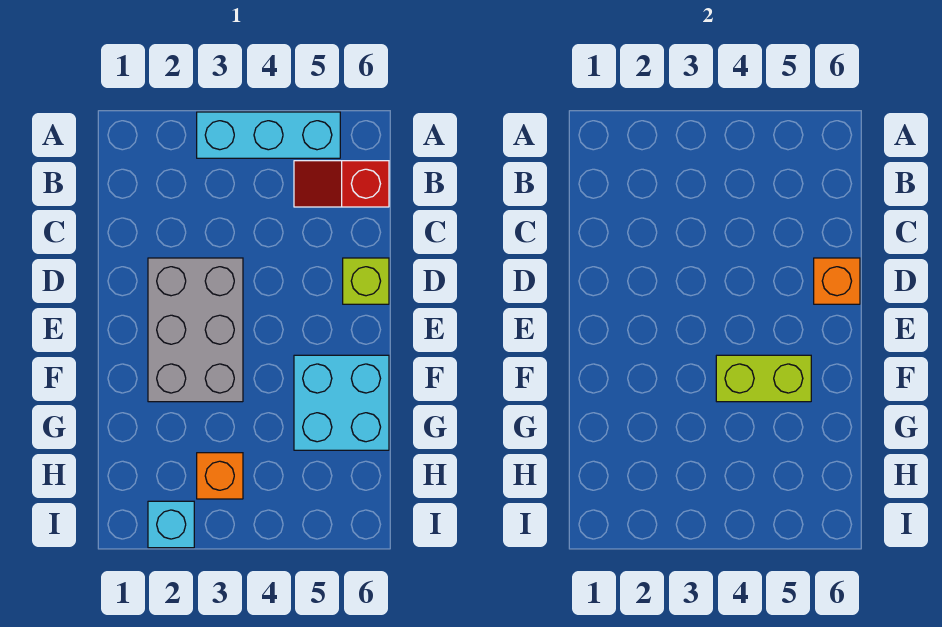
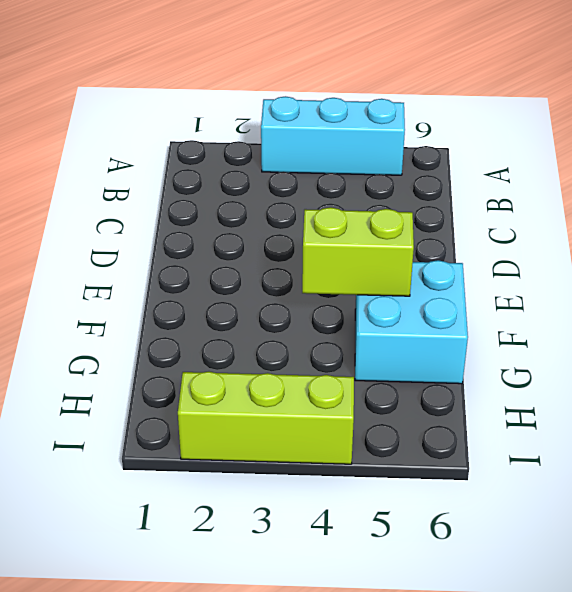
lime brick I2:I4 level 1 -> cyan brick I2 level 1
none -> red slope B5:B6 level 1 top 6
none -> grey brick D2:F3 level 1

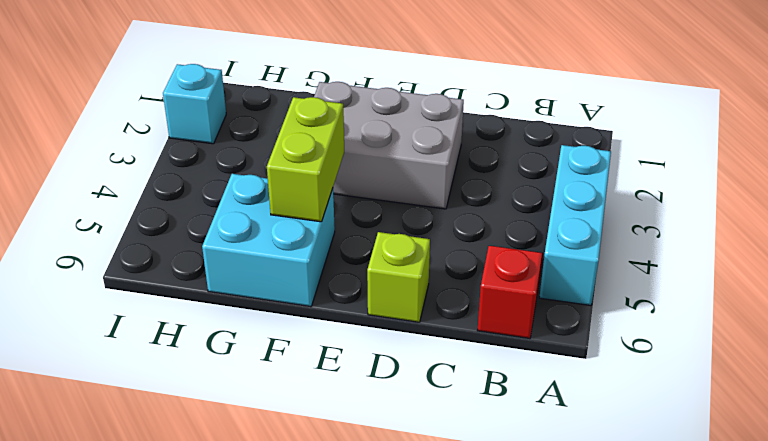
none -> orange brick H3 level 1
none -> orange brick D6 level 2

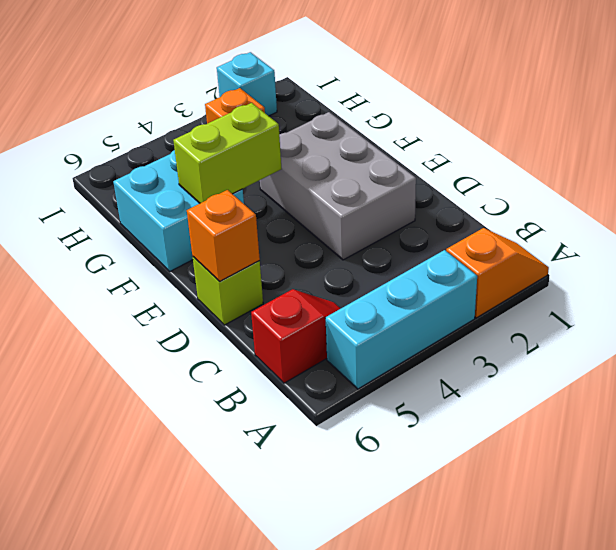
orange slope A1:A2 level 1 top 2 -> none

